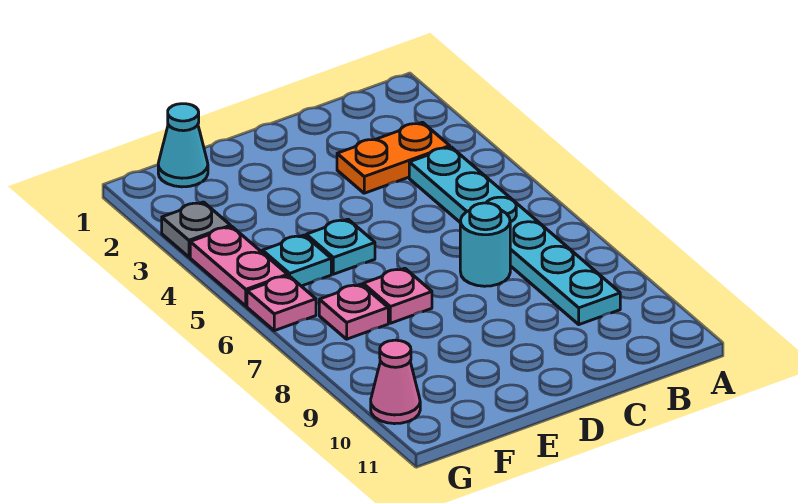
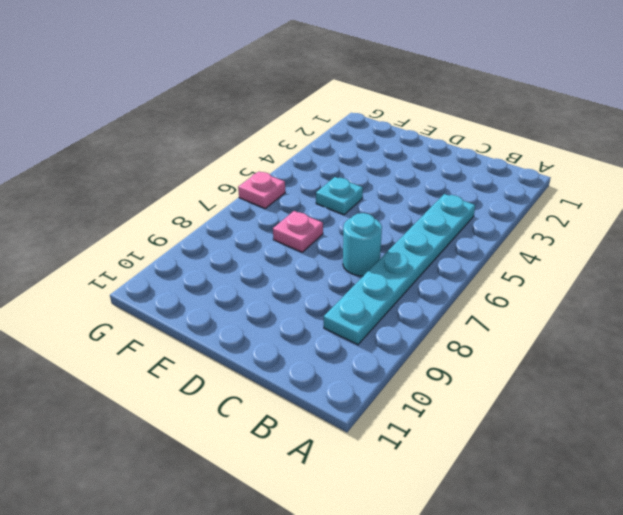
none -> orange plate B3:C3 level 1
none -> cyan cone F1 level 1
none -> cyan plate F5 level 1

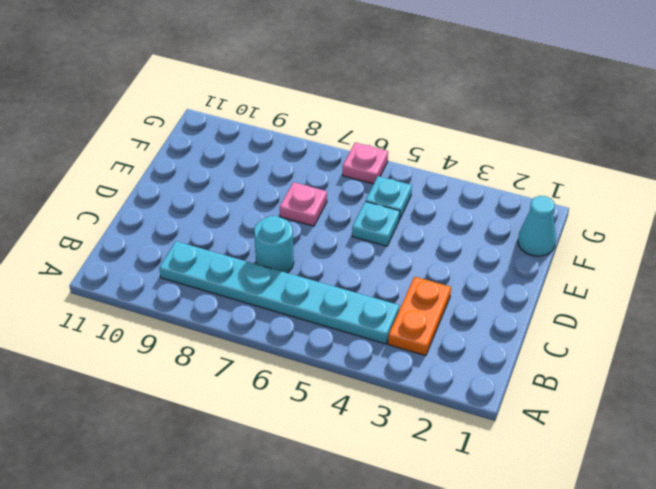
none -> pink plate F7 level 1
none -> grey plate G3 level 1
none -> pink plate G4:G5 level 1

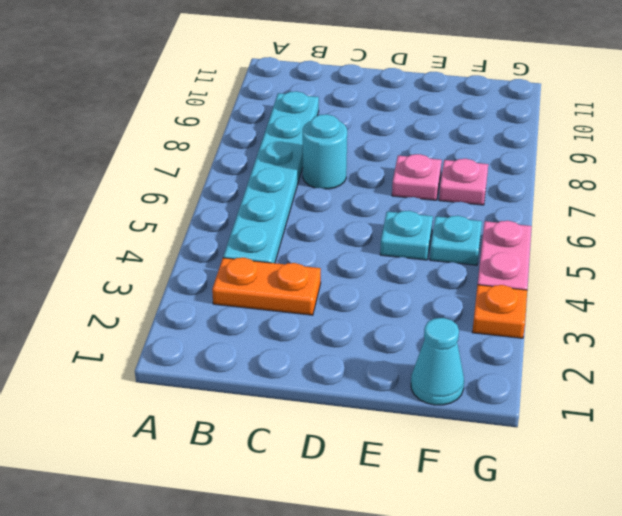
orange plate G3 level 1 -> grey plate G3 level 1
none -> pink plate G6 level 1
none -> pink cone G10 level 1

